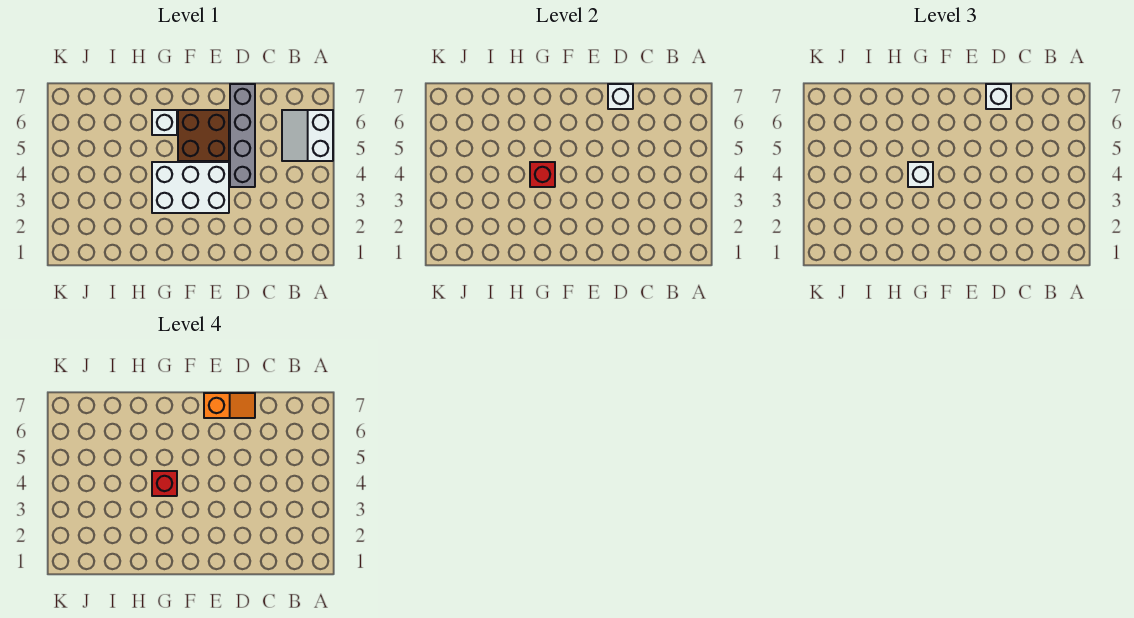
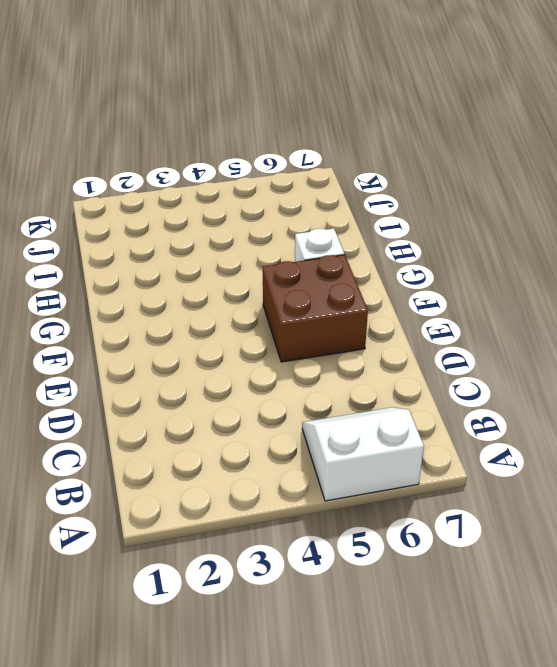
none -> grey brick D4:D7 level 1
none -> white brick E3:G4 level 1

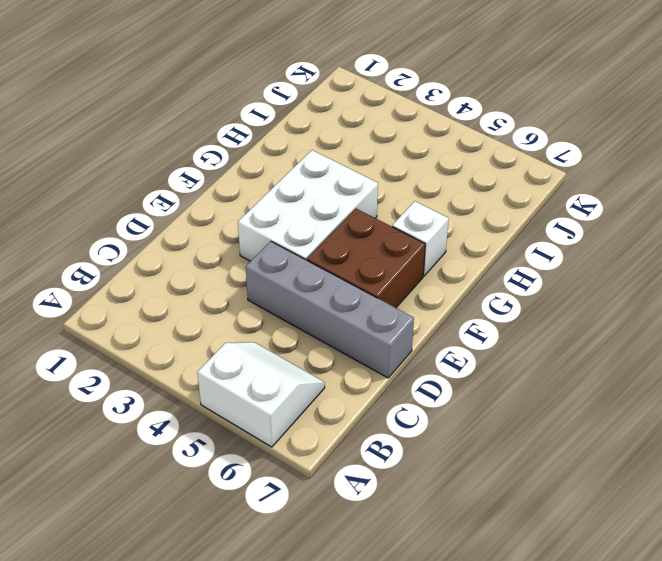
none -> white brick D7 level 2
none -> red brick G4 level 2

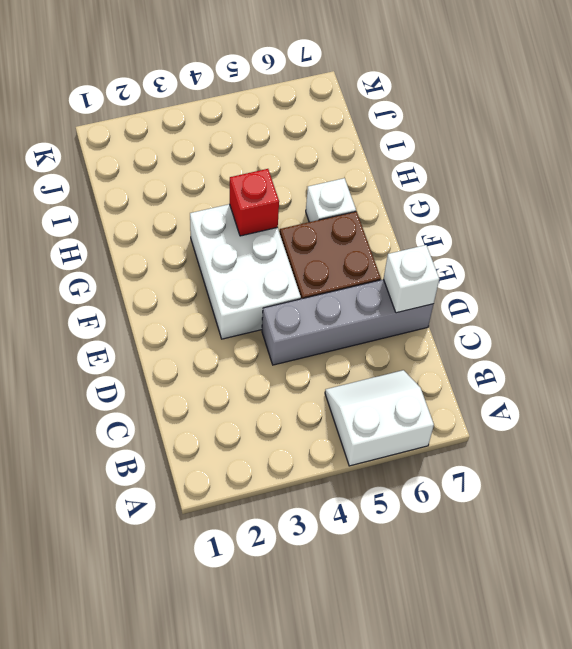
none -> white brick D7 level 3
none -> white brick G4 level 3

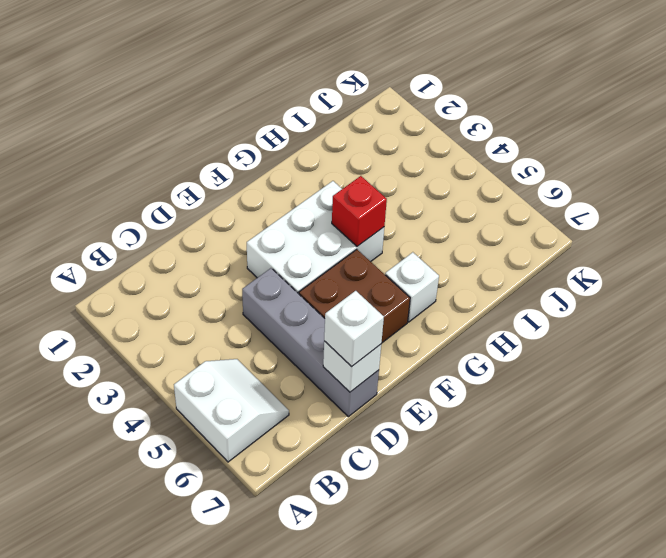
none -> white brick G4 level 3
none -> orange slope D7:E7 level 4 top E

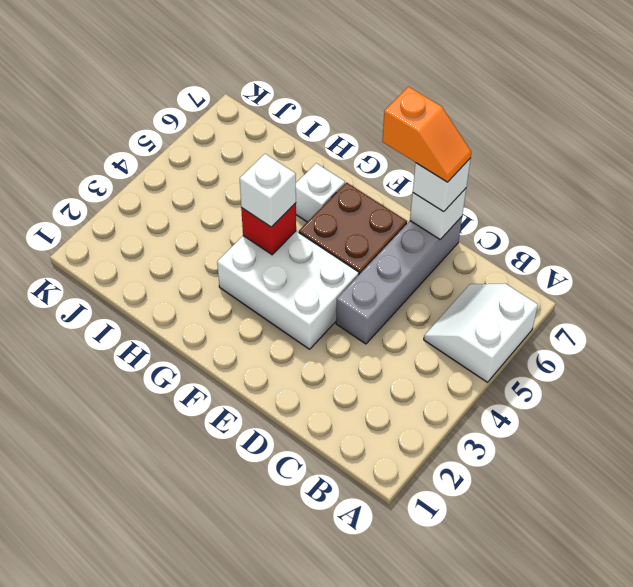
none -> red brick G4 level 4

